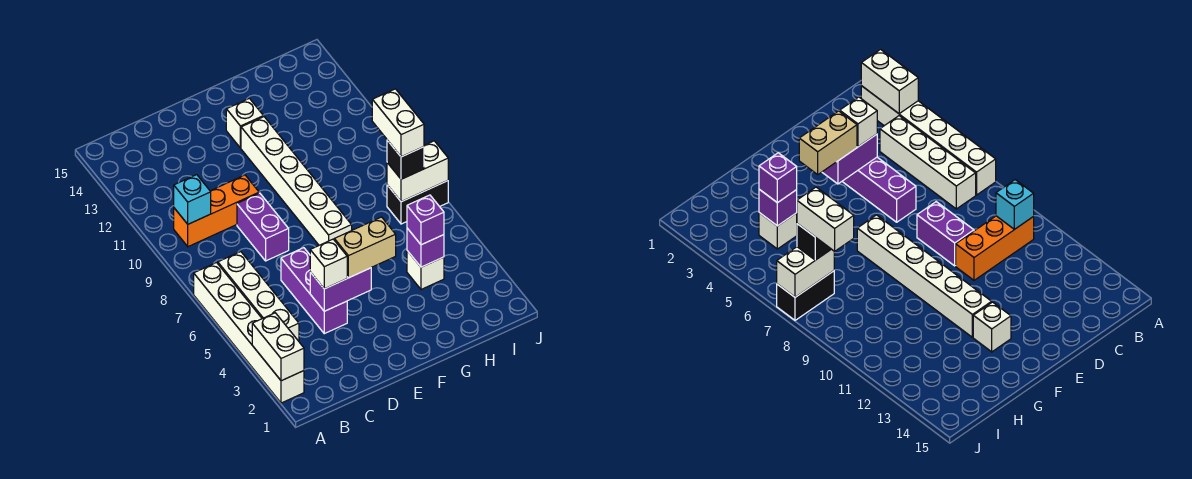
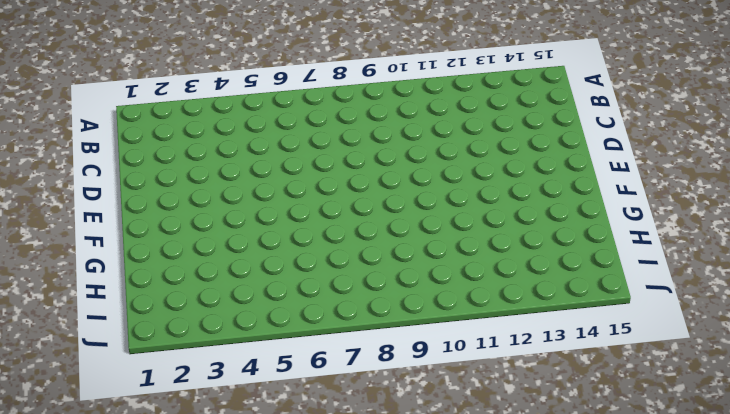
none -> white brick A2:A7 level 1
none -> white brick B4:B7 level 1
none -> orange brick B10:D10 level 1

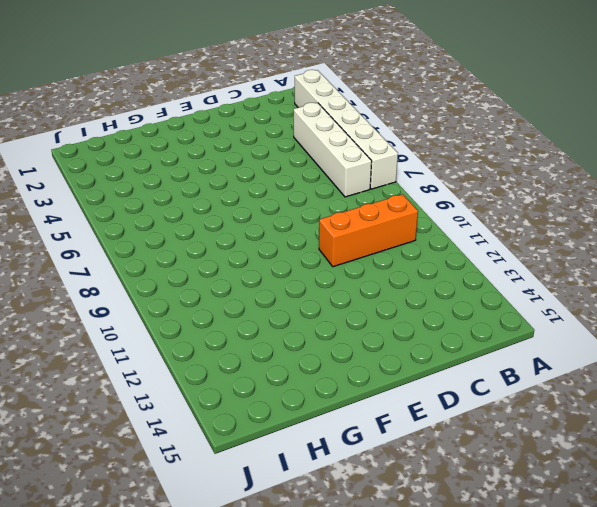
none -> purple brick D4:D6 level 1
none -> purple brick D8:D9 level 1
none -> white brick F7:F12 level 1

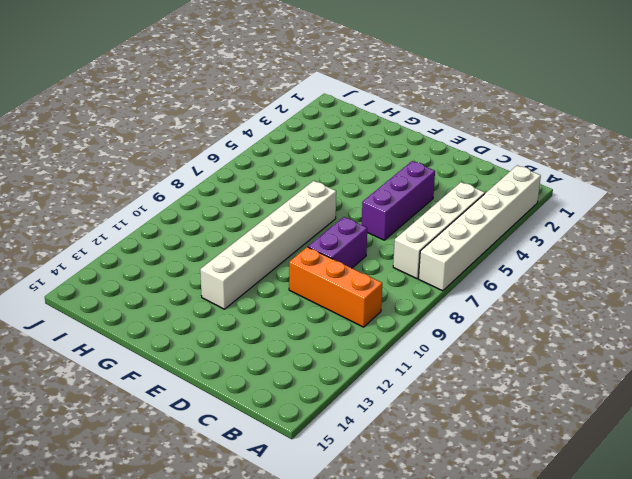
none -> white brick F13 level 1
none -> white brick H4 level 1
none -> black brick I7:J7 level 1

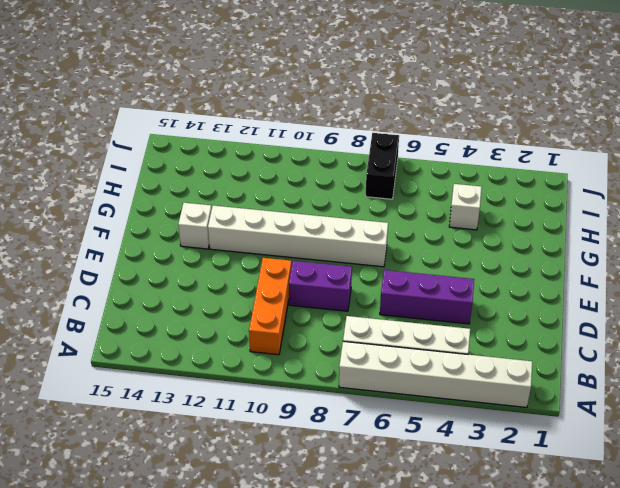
none -> white brick A2:A3 level 2
none -> cyan brick B10 level 2
none -> purple brick D4:E4 level 2

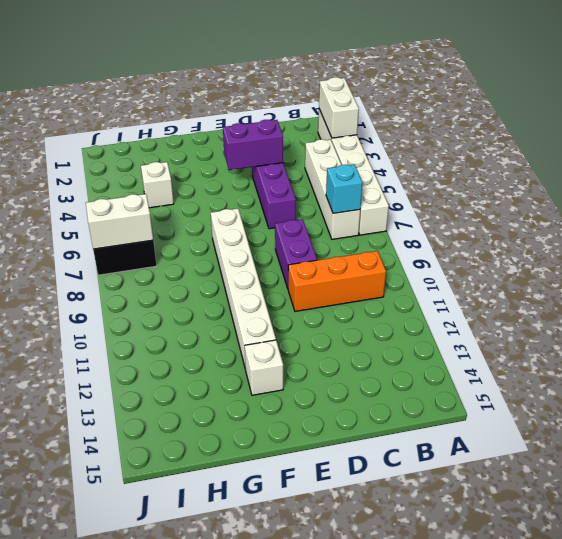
cyan brick B7 level 2 -> cyan brick B10 level 2
none -> purple brick H4 level 2
none -> white brick D4 level 3
none -> tan brick E4:F4 level 3

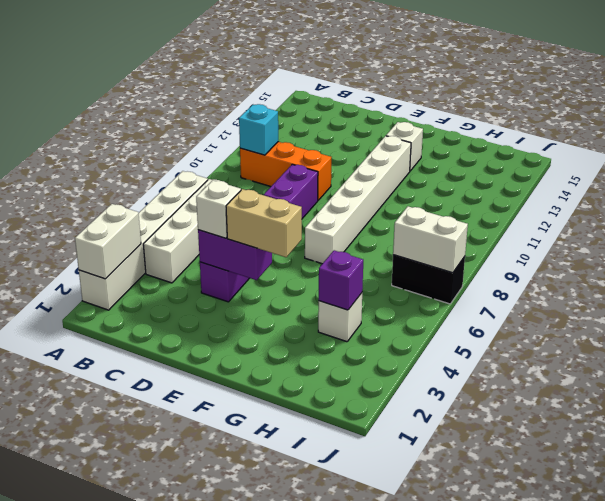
none -> purple brick H4 level 3
none -> black brick I7 level 3
none -> white brick I7:I8 level 4

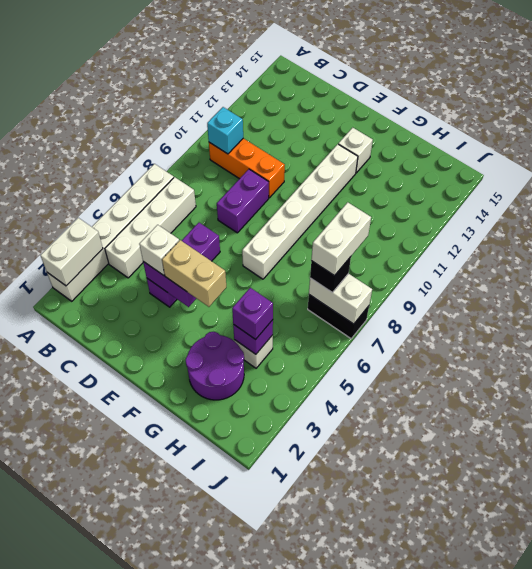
purple round brick G2:H3 level 1 -> none

